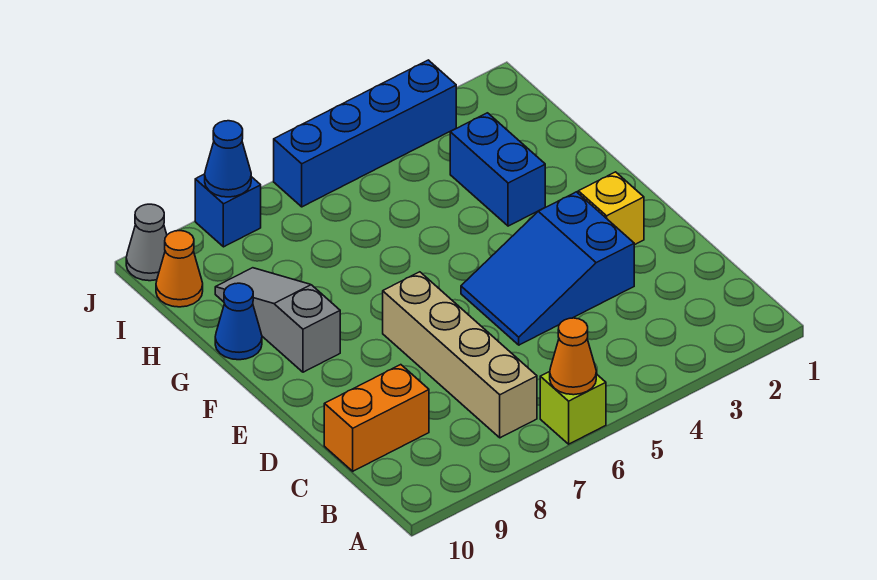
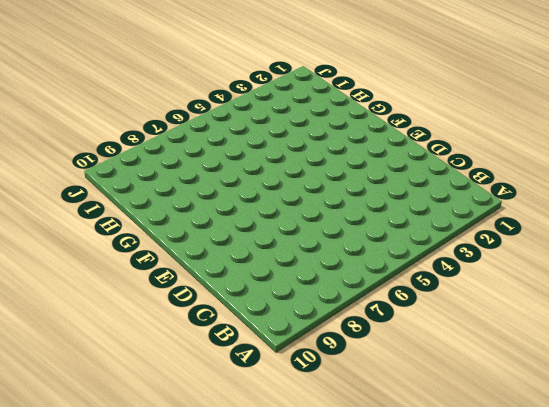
none -> lime brick A6 level 1
none -> tan brick B7:E7 level 1
none -> orange brick C9:C10 level 1

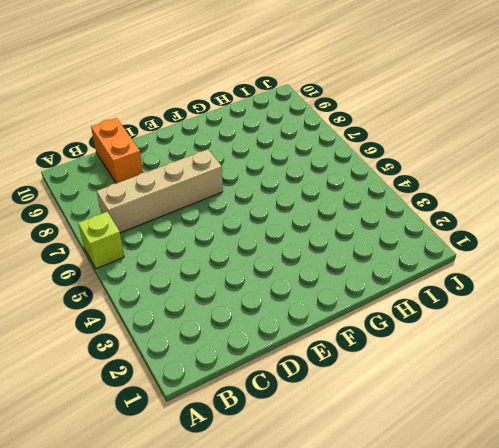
none -> blue slope D3:E5 level 1 top 3
none -> yellow brick E2 level 1
none -> grey slope F9:H9 level 1 top F

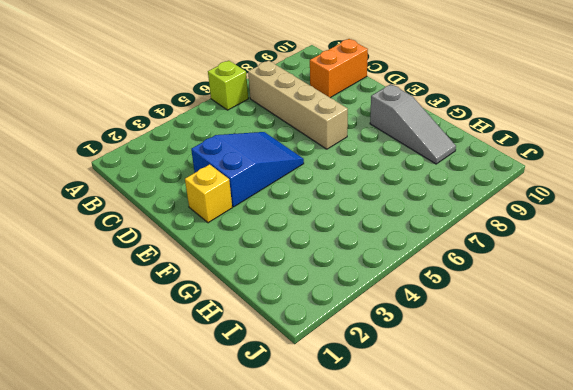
none -> blue brick G3:H3 level 1
none -> blue cone G10 level 1
none -> orange cone I10 level 1

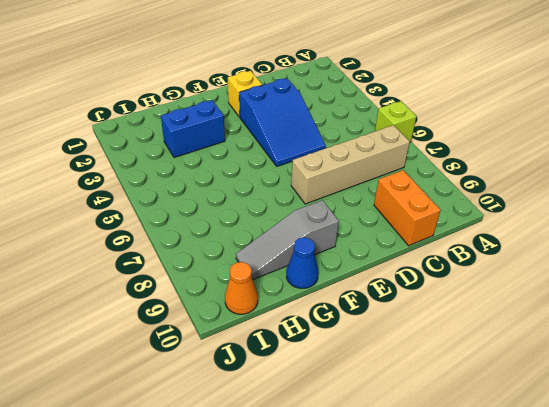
none -> blue brick J3:J6 level 1
none -> blue brick J8 level 1
none -> grey cone J10 level 1

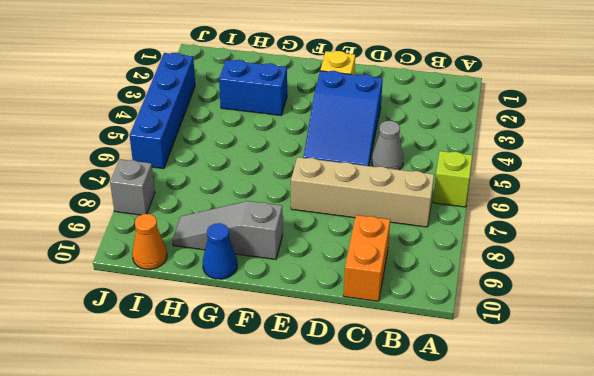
grey cone C5 level 1 -> grey cone J10 level 1
grey brick J8 level 1 -> blue brick J8 level 1
none -> orange cone A6 level 2
none -> blue cone J8 level 2

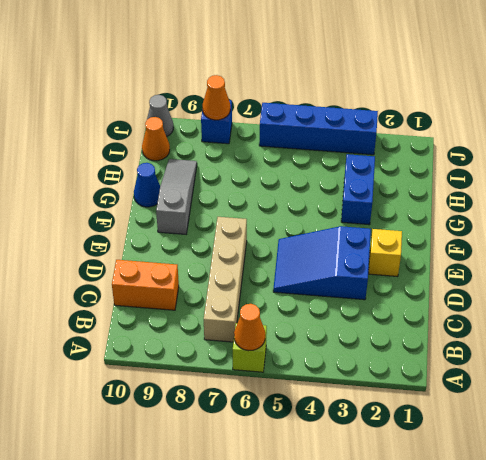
orange cone J8 level 2 -> blue cone J8 level 2

